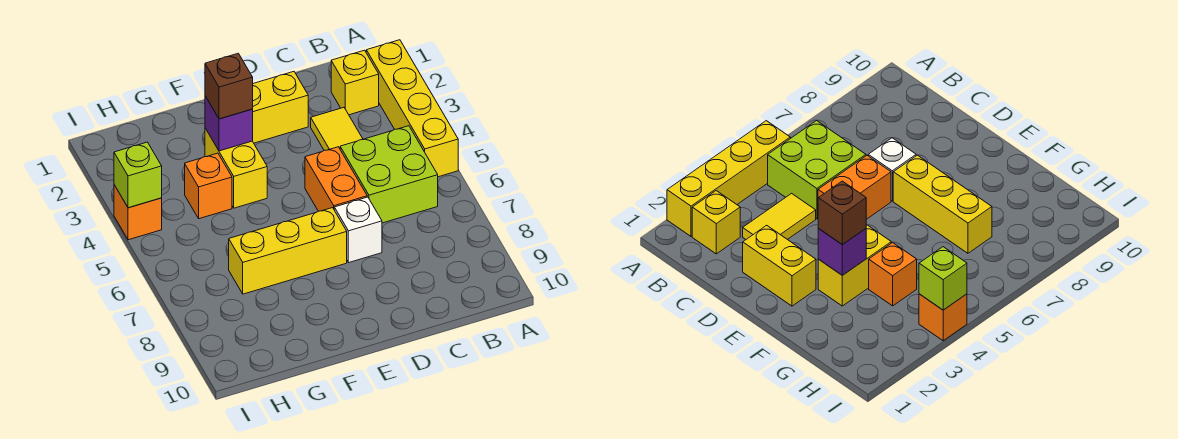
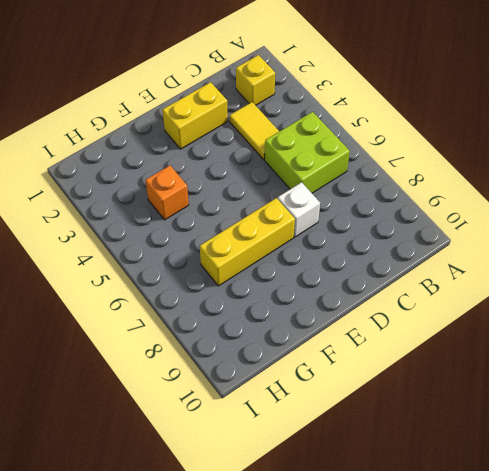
none -> yellow brick A2:A5 level 1
none -> orange brick D5:D6 level 1
none -> yellow brick F3:F4 level 1

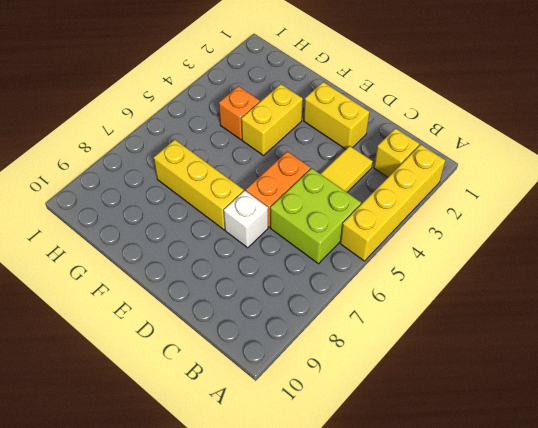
none -> orange brick I4 level 1
none -> purple brick F3 level 2
none -> lime brick I4 level 2

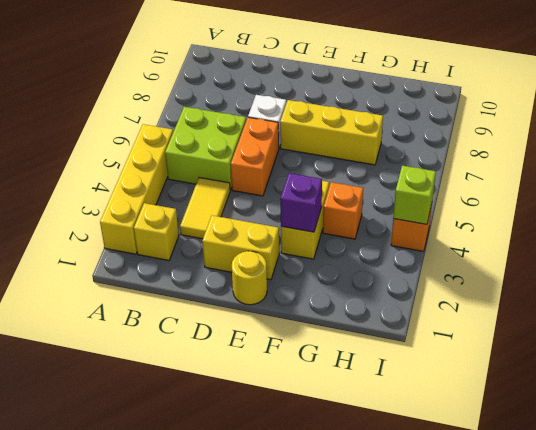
yellow round brick E1 level 1 -> none
none -> brown brick F3 level 3

